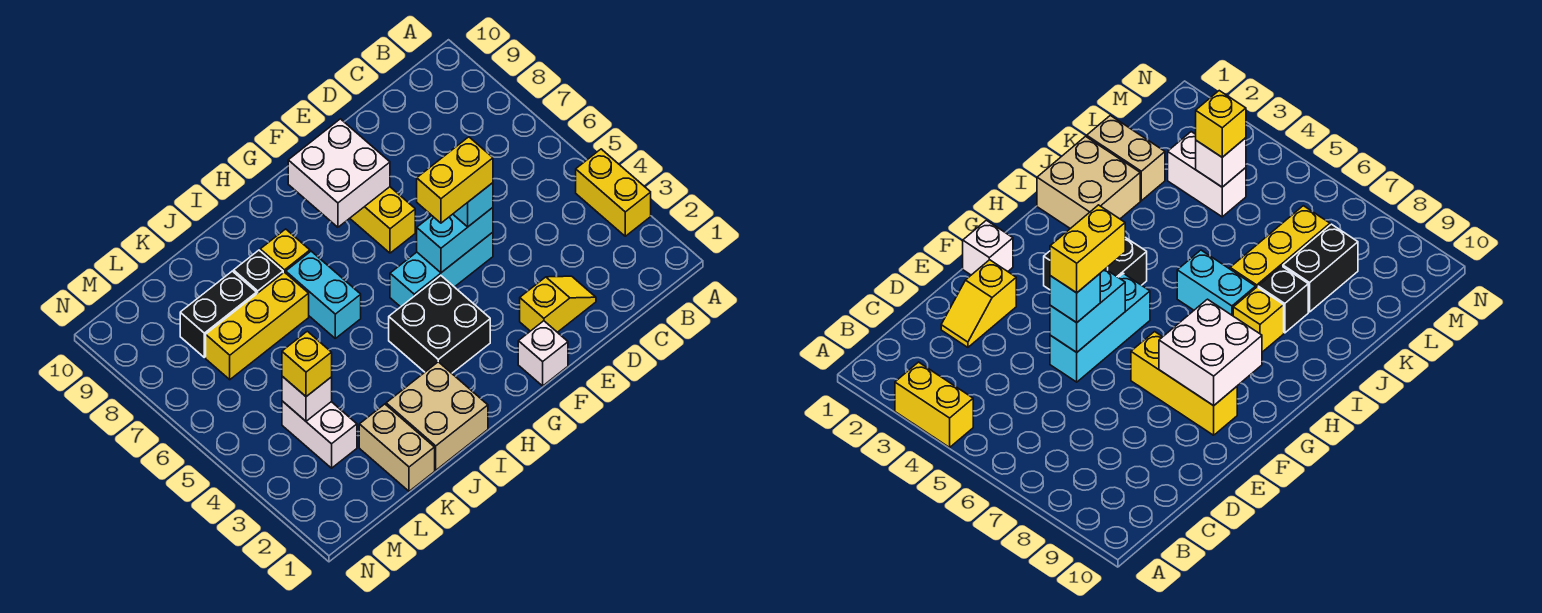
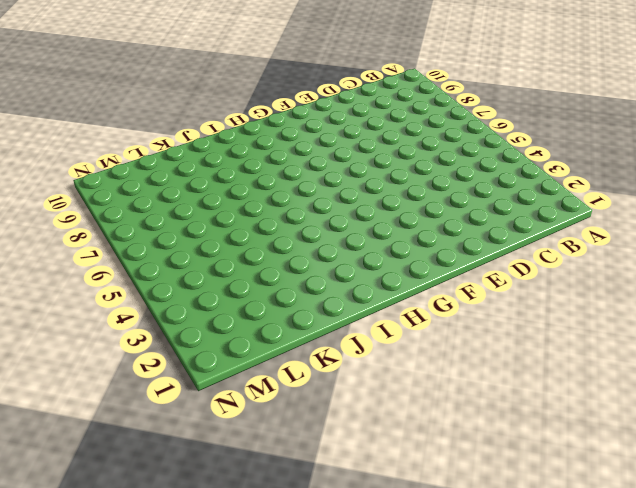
none -> yellow brick A3:A4 level 1
none -> yellow slope D2:E2 level 1 top E
none -> cyan brick E5:G5 level 1

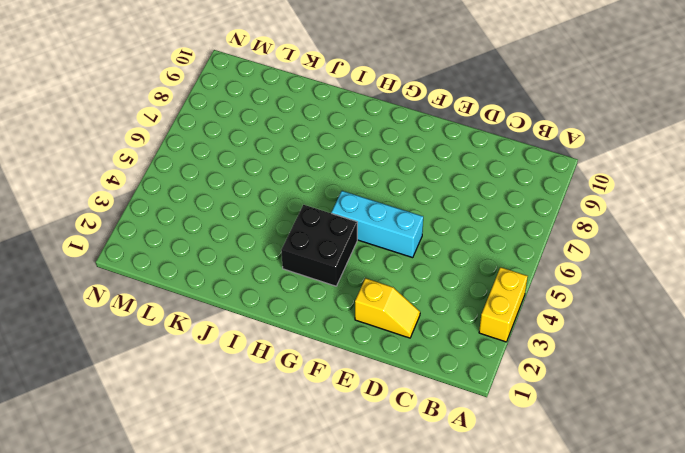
none -> white brick F1 level 1
none -> yellow brick F7:F9 level 1
none -> tan brick I1:J2 level 1

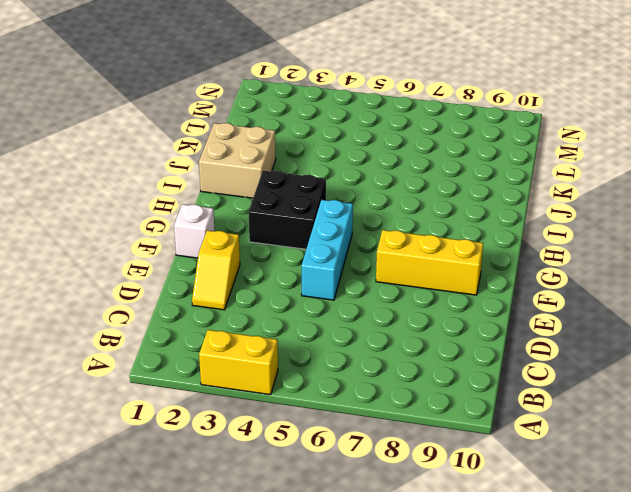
none -> cyan brick I6:I7 level 1
none -> yellow brick I8 level 1
none -> yellow brick J7:L7 level 1

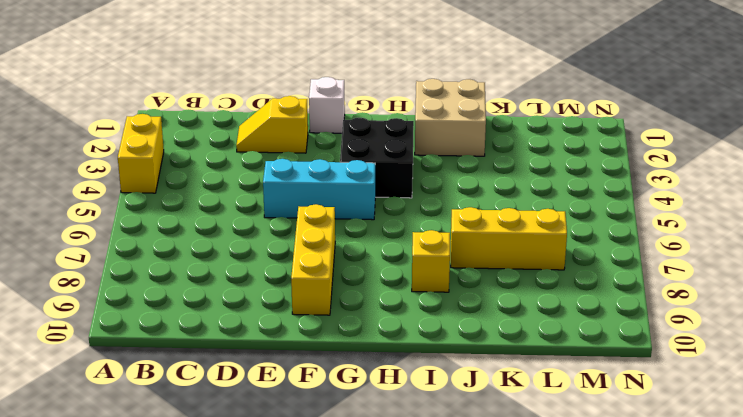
none -> cyan brick I6:I7 level 1
none -> black brick J8 level 1
none -> tan brick K1:K2 level 1

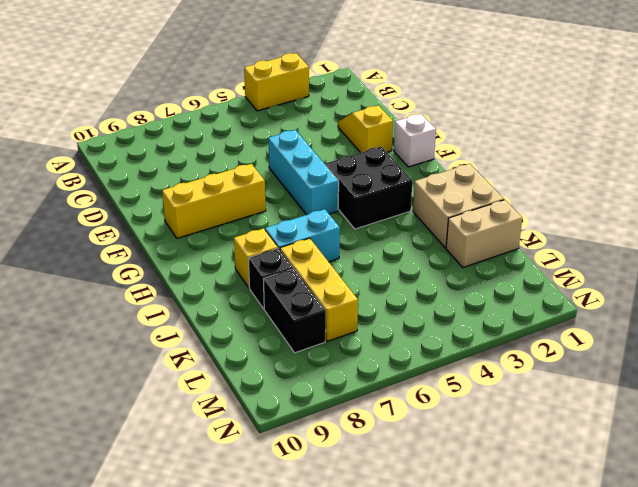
none -> white brick L3:L4 level 1
none -> cyan brick E5:F5 level 2
none -> white brick F8:G9 level 2

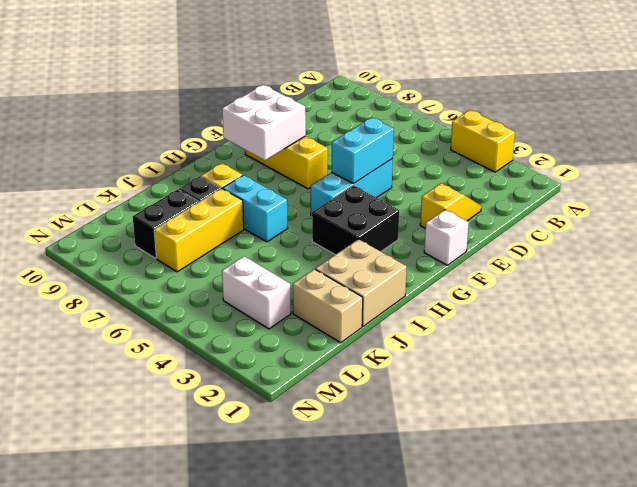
none -> white brick L4 level 2
none -> cyan brick E5 level 3
none -> yellow brick L4 level 3

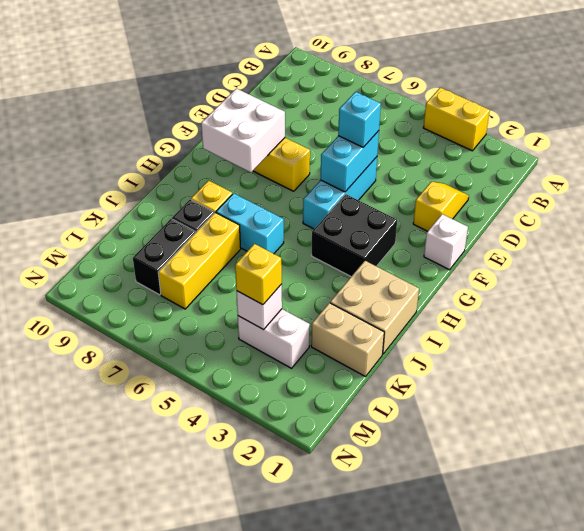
none -> yellow brick E5:F5 level 4

